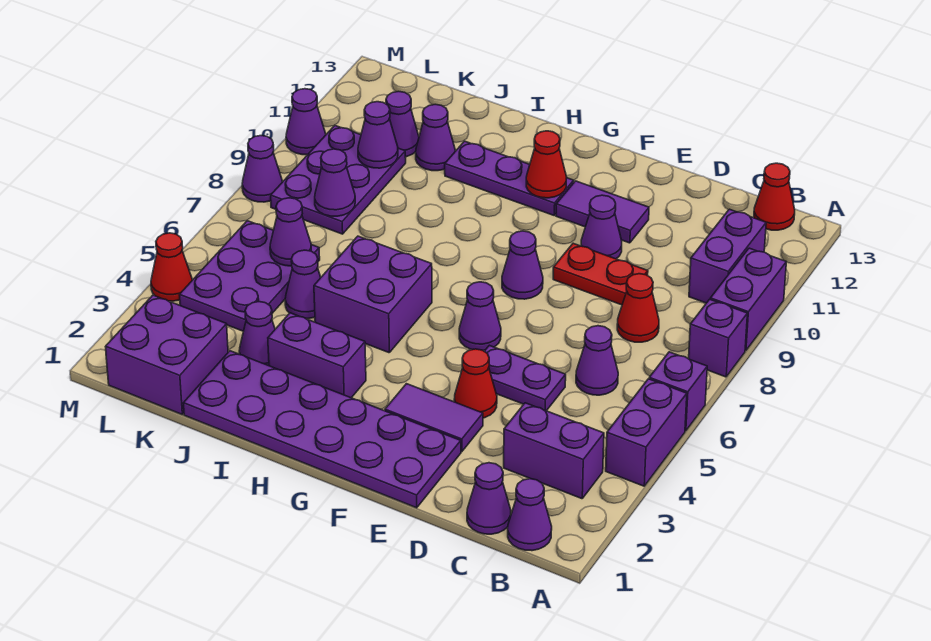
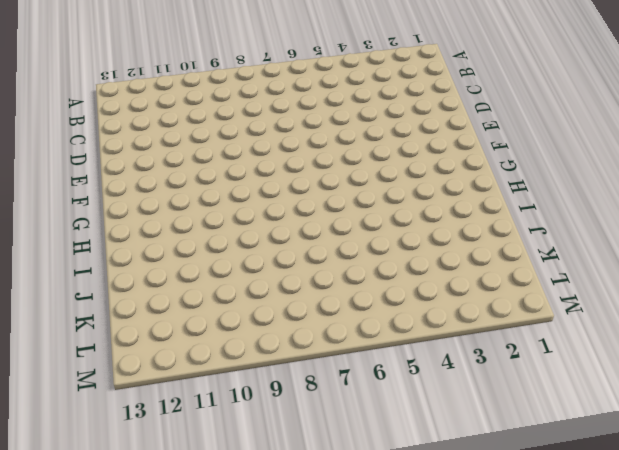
none -> purple brick A4:A5 level 1
none -> purple brick A6 level 1
none -> purple brick A8 level 1
none -> purple brick A9:A10 level 1

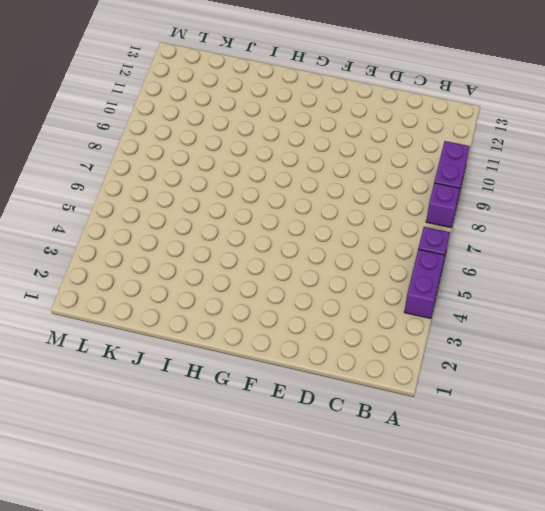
none -> purple cone B1 level 1
none -> purple brick B3:C3 level 1
none -> purple brick B10:B11 level 1
none -> red cone B13 level 1

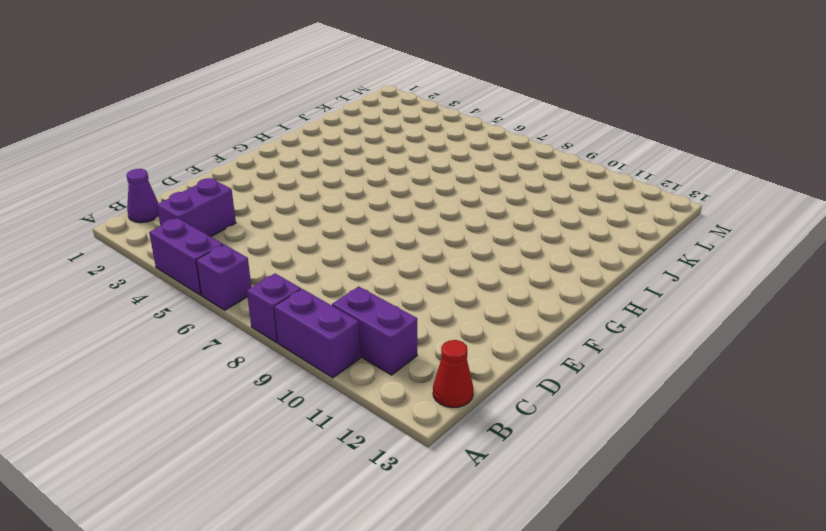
none -> purple cone C1 level 1
none -> purple cone C6 level 1
none -> red cone C8 level 1
none -> purple plate D5:E5 level 1

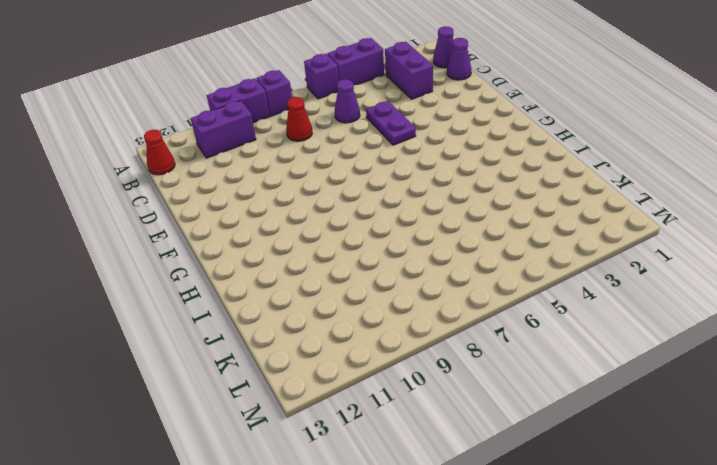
none -> red plate D9:E9 level 1
none -> purple plate E1:J2 level 1
none -> purple tile E3:F3 level 1
none -> red cone E4 level 1

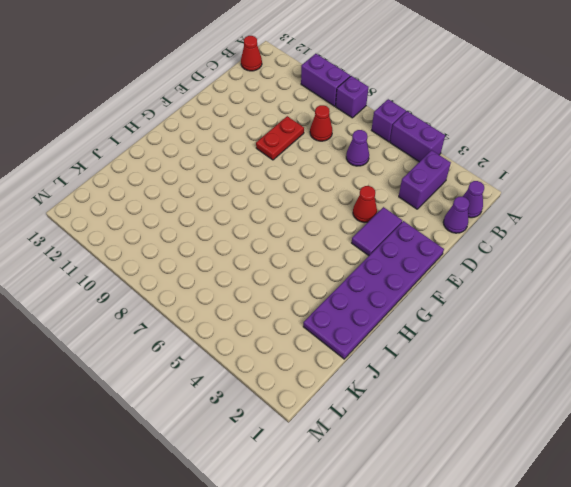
none -> purple brick B10:B11 level 1
none -> purple plate D5:E5 level 1
none -> purple cone E10 level 1
none -> purple tile E11:F11 level 1

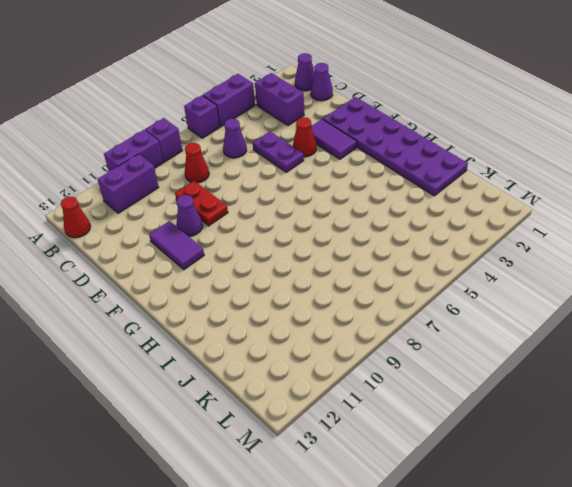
none -> purple cone F6 level 1
none -> purple cone F8 level 1
none -> purple plate G11:I11 level 1
none -> purple brick H3:I3 level 1

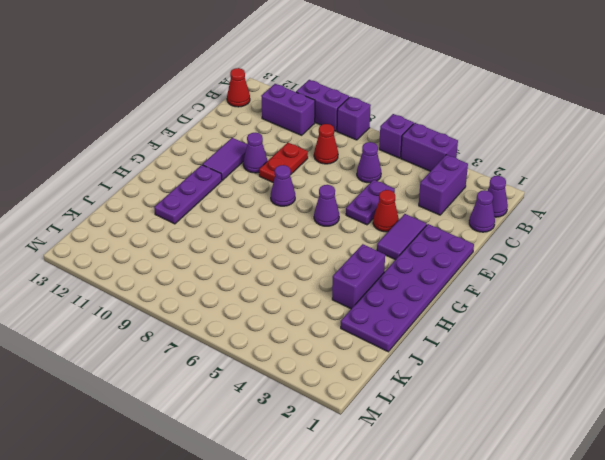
none -> purple brick H5:I6 level 1
none -> purple cone J3 level 1
none -> purple cone J5 level 1
none -> purple cone J11 level 1

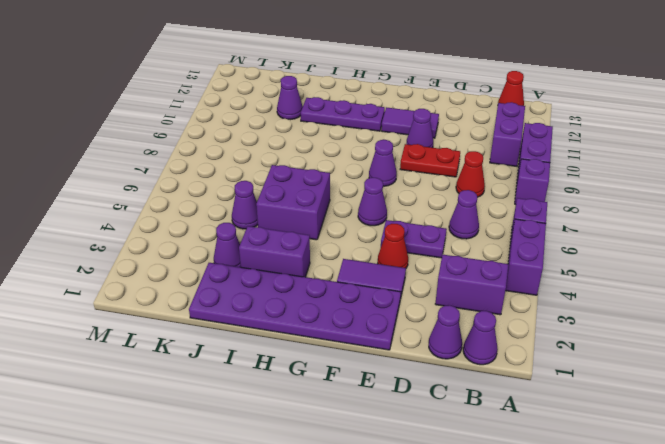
none -> purple brick K1:L2 level 1
none -> purple plate K4:L6 level 1
none -> purple plate K8:L10 level 1
none -> purple cone K11 level 1

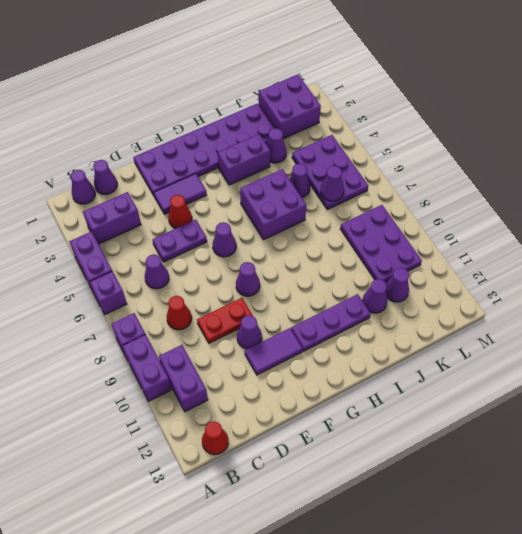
none -> red cone M4 level 1
none -> purple cone M8 level 1
none -> purple cone M10 level 1
none -> red cone G11 level 2

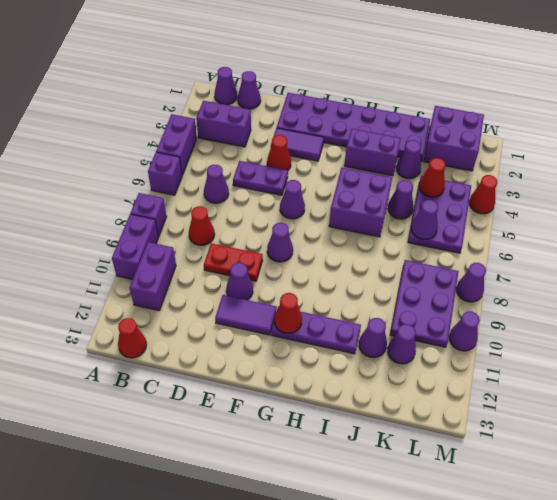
red cone K4 level 2 -> none
none -> purple cone K8 level 2
none -> purple cone K10 level 2

